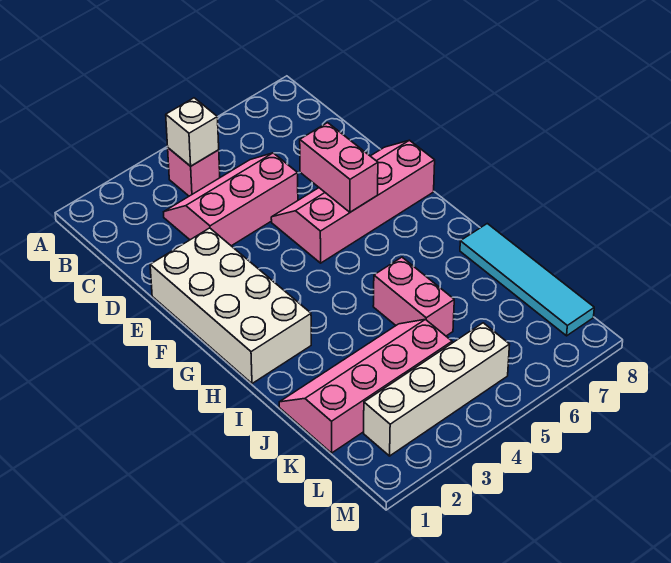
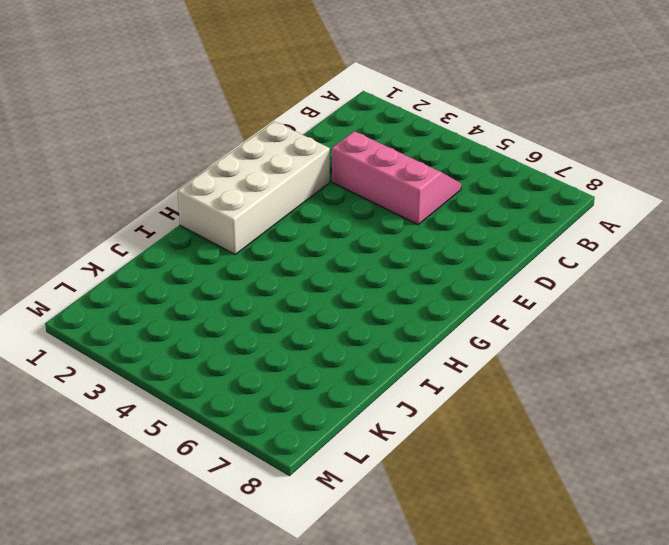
none -> pink brick B4 level 1
none -> pink slope E5:F8 level 1 top F

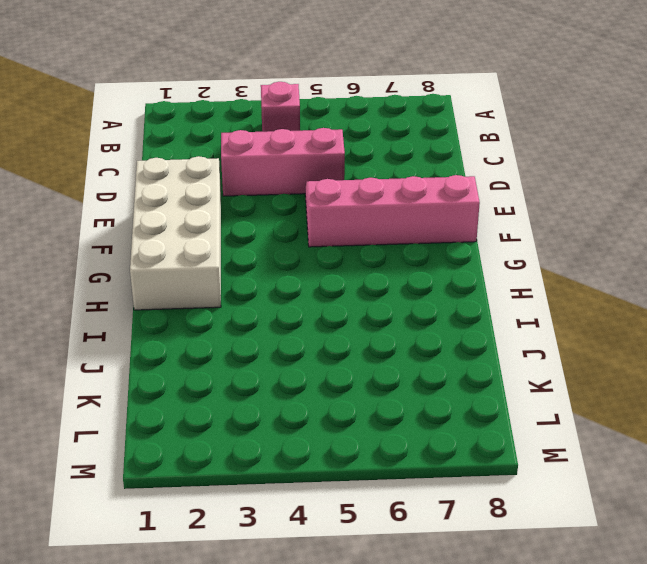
none -> pink brick I5:J5 level 1
none -> cyan tile I8:L8 level 1

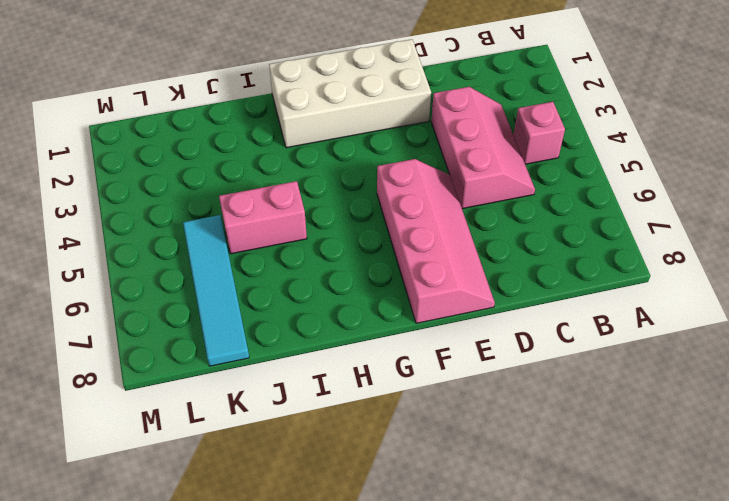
cyan tile K5:K8 level 1 -> cyan tile I8:L8 level 1
none -> pink slope J1:K4 level 1 top K
none -> white brick L2:L5 level 1

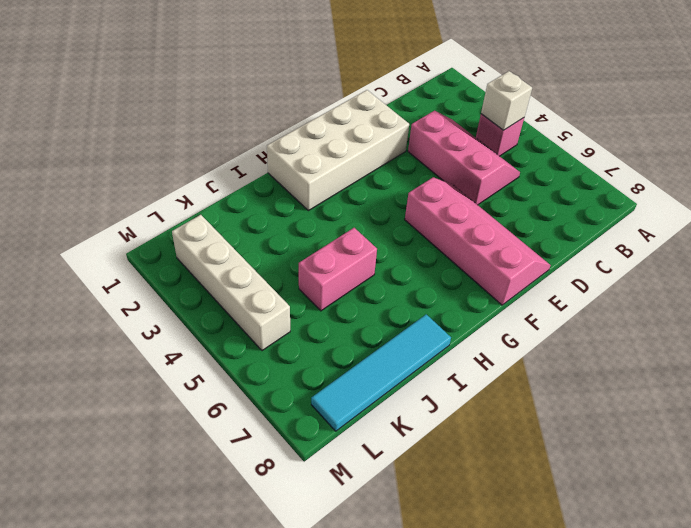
none -> pink slope J1:K4 level 1 top K
none -> pink brick E6:F6 level 2

